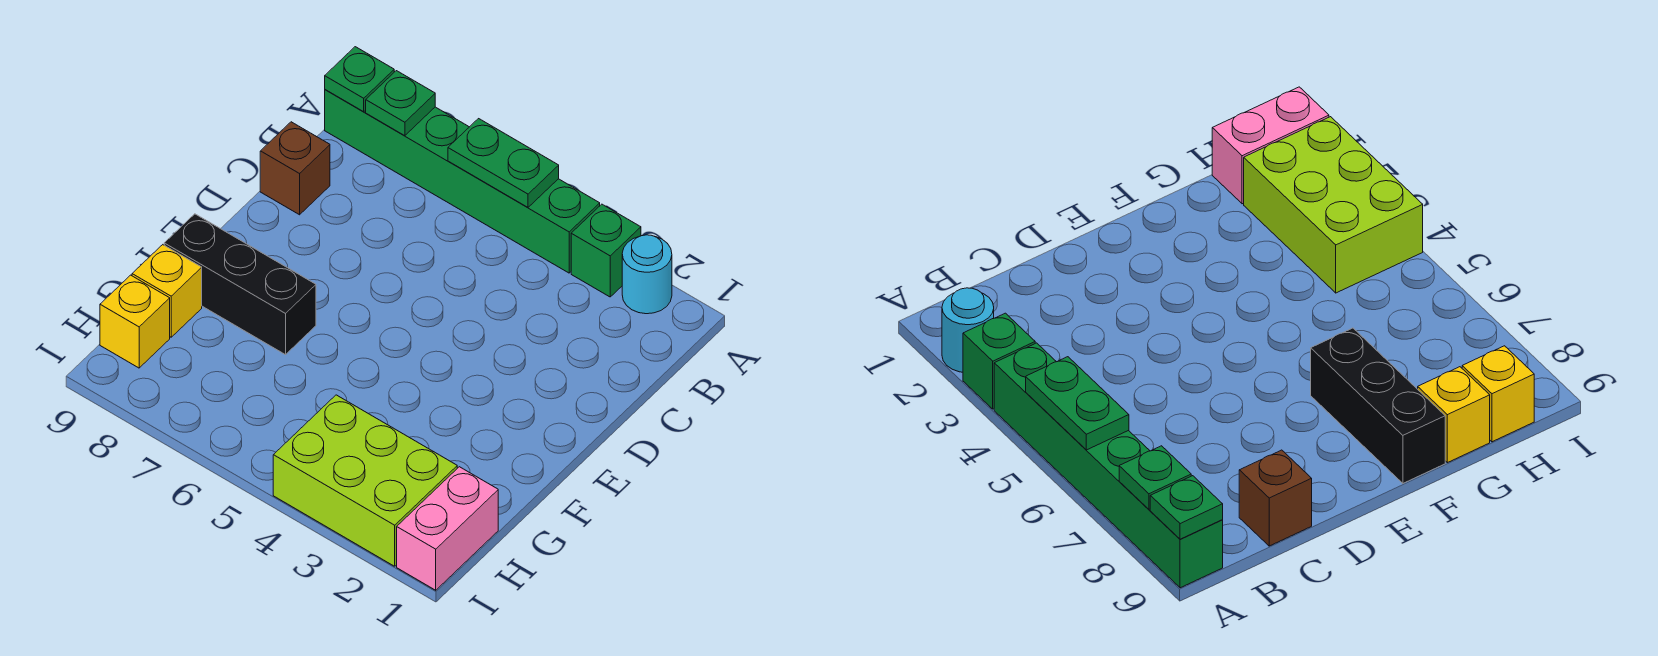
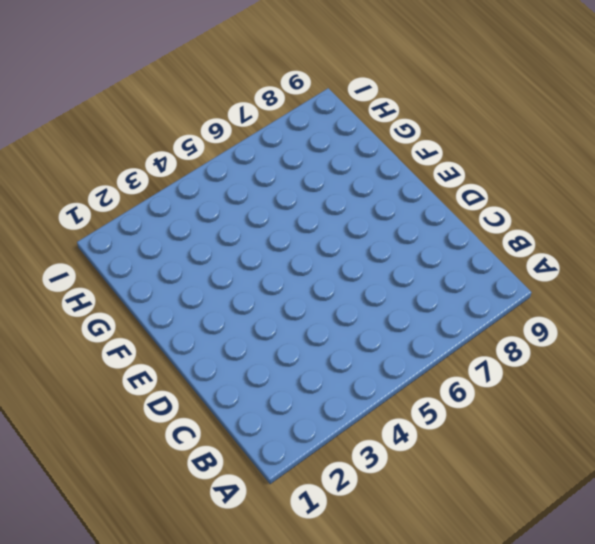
none -> cyan round brick A2 level 1
none -> green brick A3 level 1
none -> green brick A4:A9 level 1

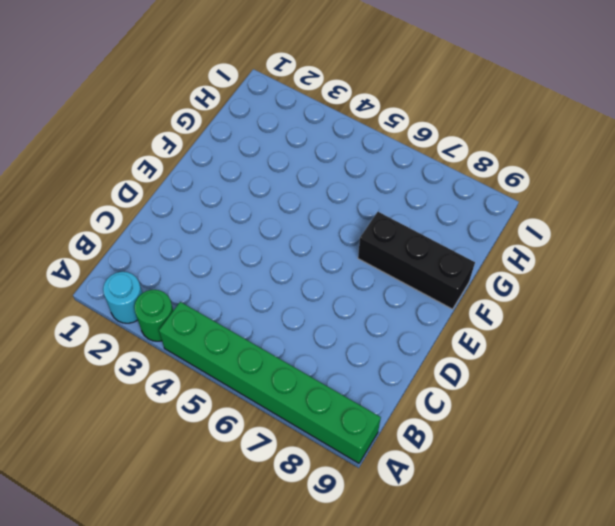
green round brick A3 level 1 -> green brick A3 level 1
none -> brown brick C9 level 1
none -> yellow brick G9 level 1
none -> pink brick H1:I1 level 1

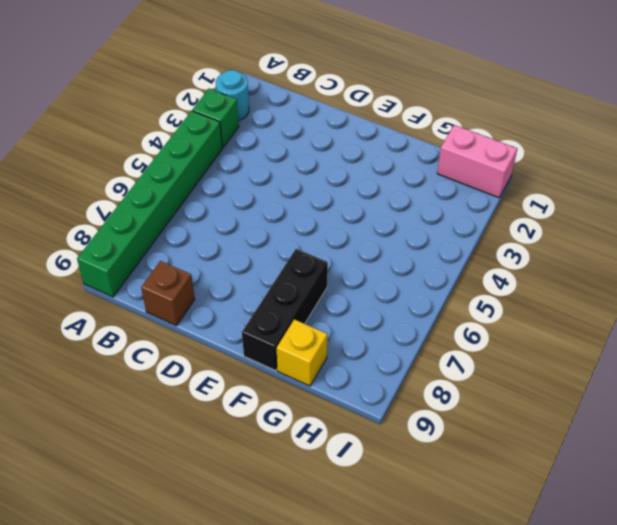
none -> lime brick H2:I4 level 1
none -> yellow brick H9 level 1
none -> green plate A5:A6 level 2

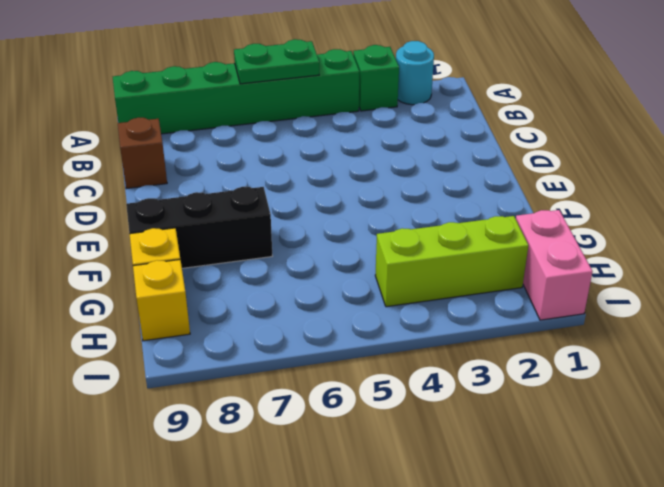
lime brick H2:H4 level 1 -> lime brick H2:I4 level 1
none -> green plate A8 level 2
none -> green plate A9 level 2

